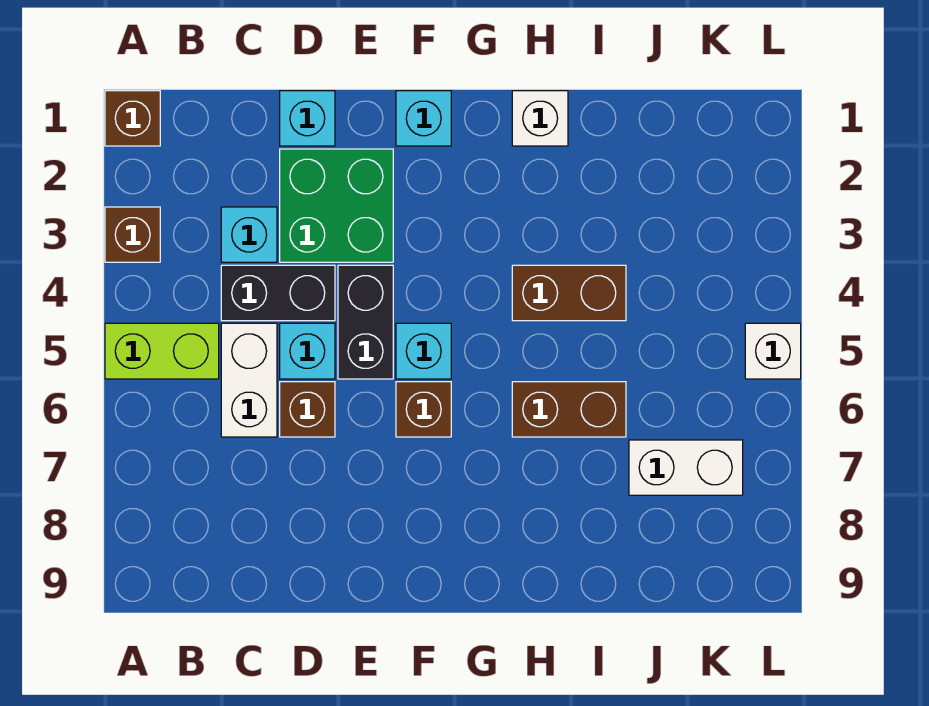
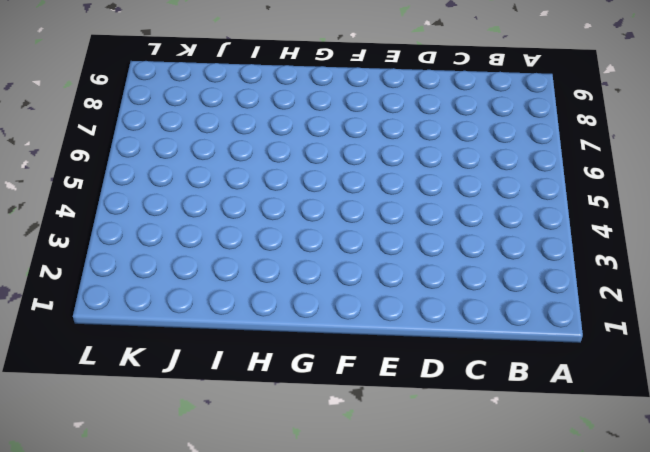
none -> brown brick A1 level 1
none -> brown brick A3 level 1
none -> lime brick A5:B5 level 1

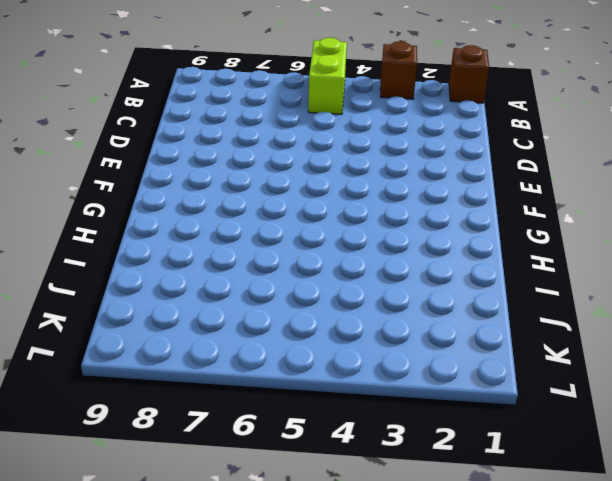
none -> cyan brick C3 level 1
none -> black brick C4:D4 level 1
none -> white brick C5:C6 level 1

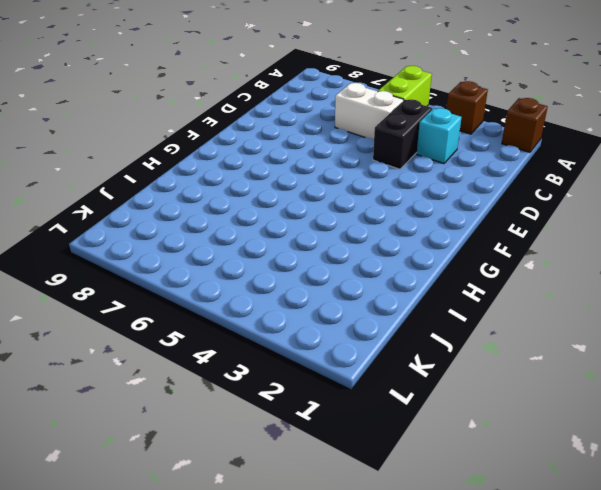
none -> cyan brick D1 level 1
none -> green brick D2:E3 level 1
none -> cyan brick D5 level 1

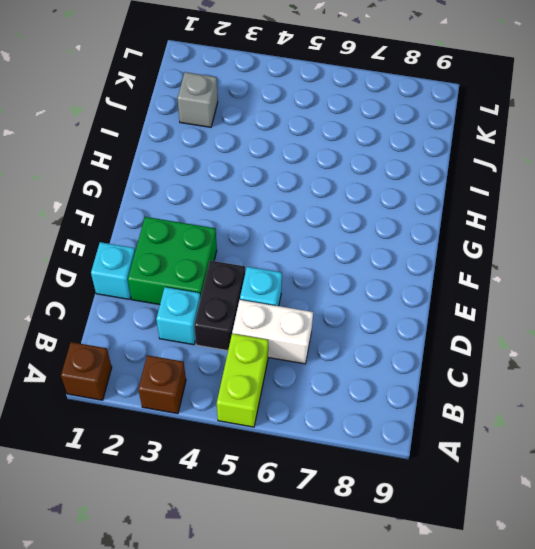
grey brick J2 level 1 -> none
none -> brown brick D6 level 1
none -> black brick E4:E5 level 1
none -> cyan brick F1 level 1

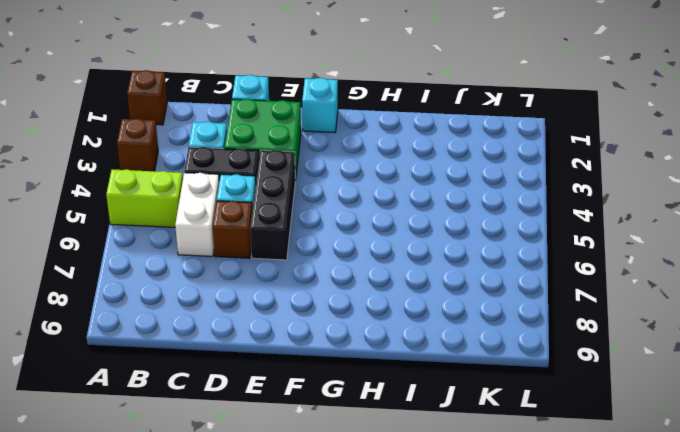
black brick E4:E6 level 1 -> black brick E4:E5 level 1
none -> cyan brick F5 level 1
none -> brown brick F6 level 1
none -> white brick H1 level 1

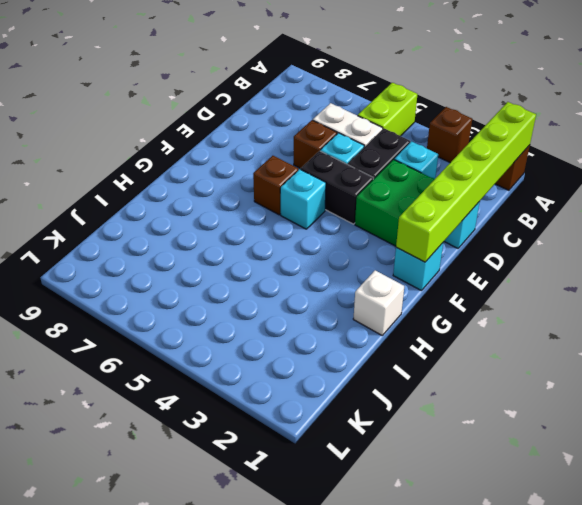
lime brick A1:F1 level 2 -> none
none -> brown brick H4:I4 level 1
none -> brown brick H6:I6 level 1
none -> white brick J7:K7 level 1

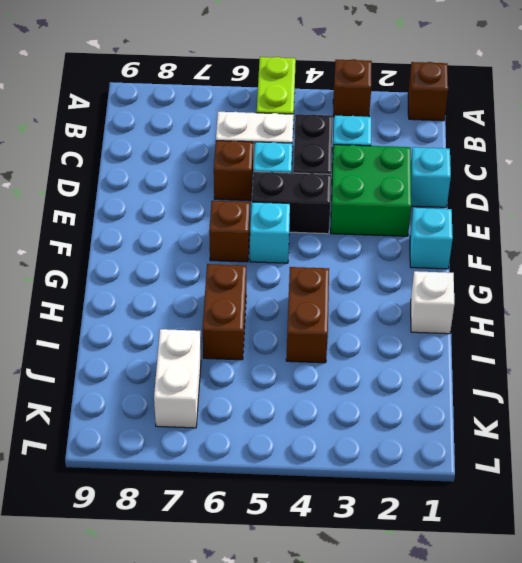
none -> white brick L5 level 1

